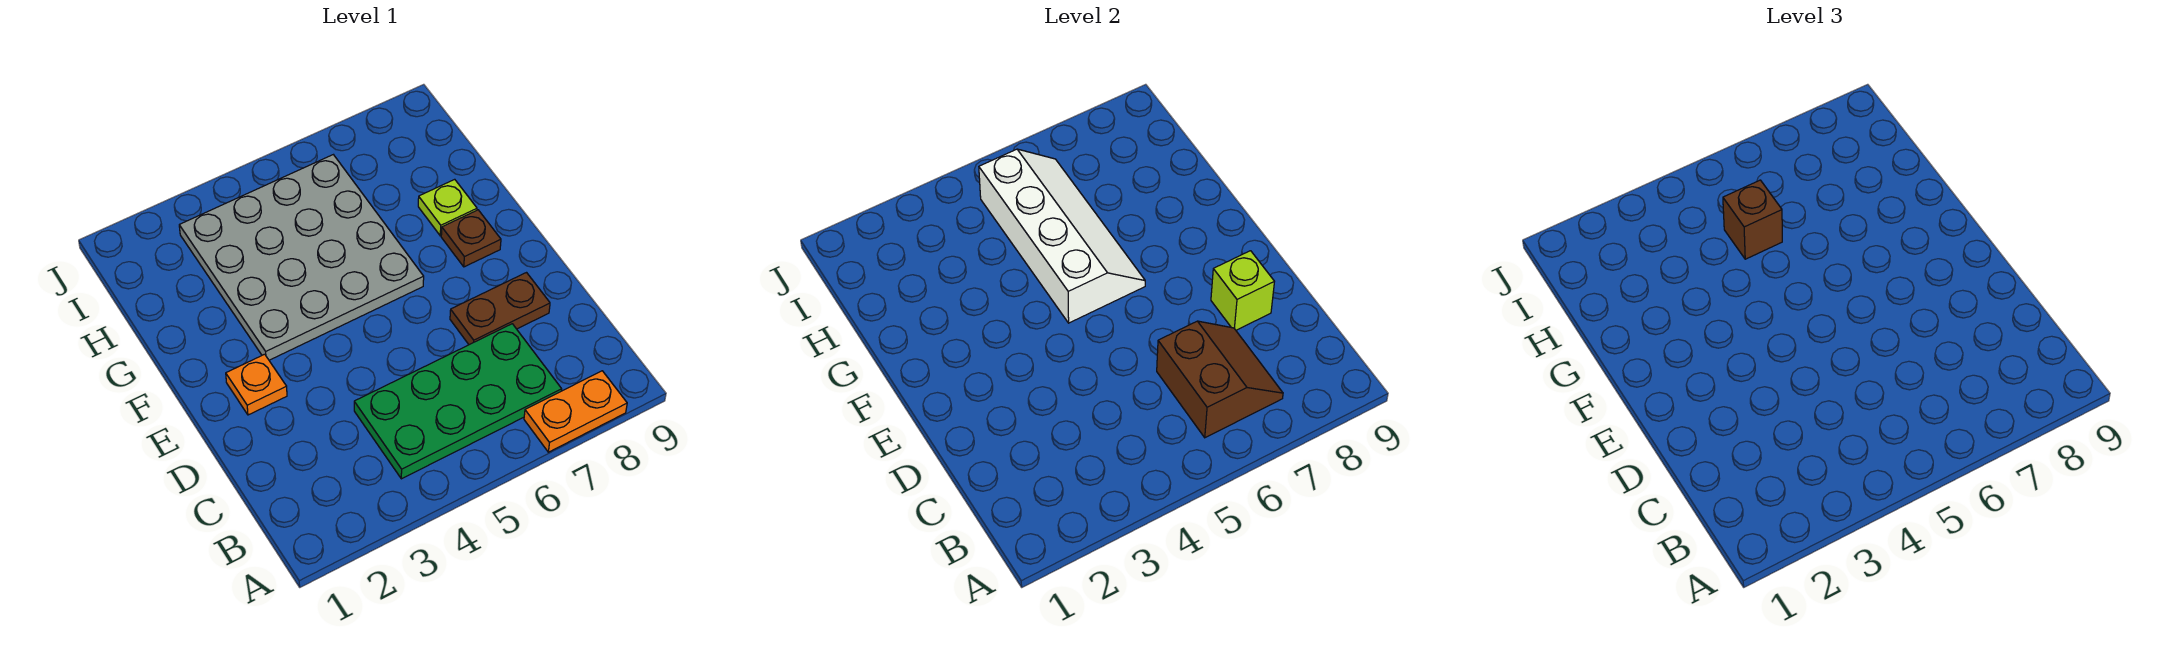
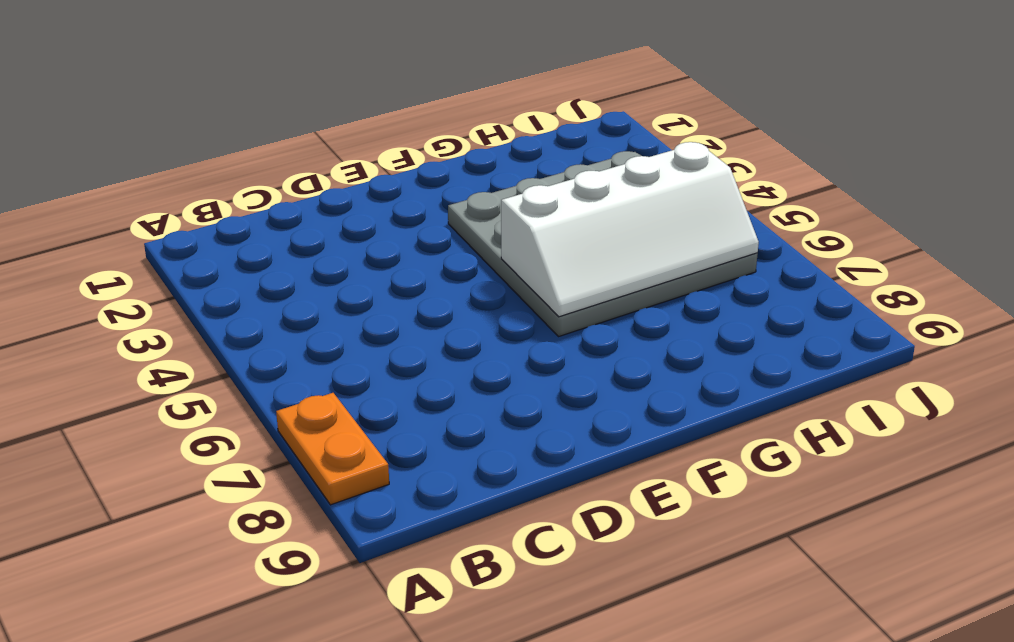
none -> green plate B4:C7 level 1
none -> brown plate D7:D8 level 1

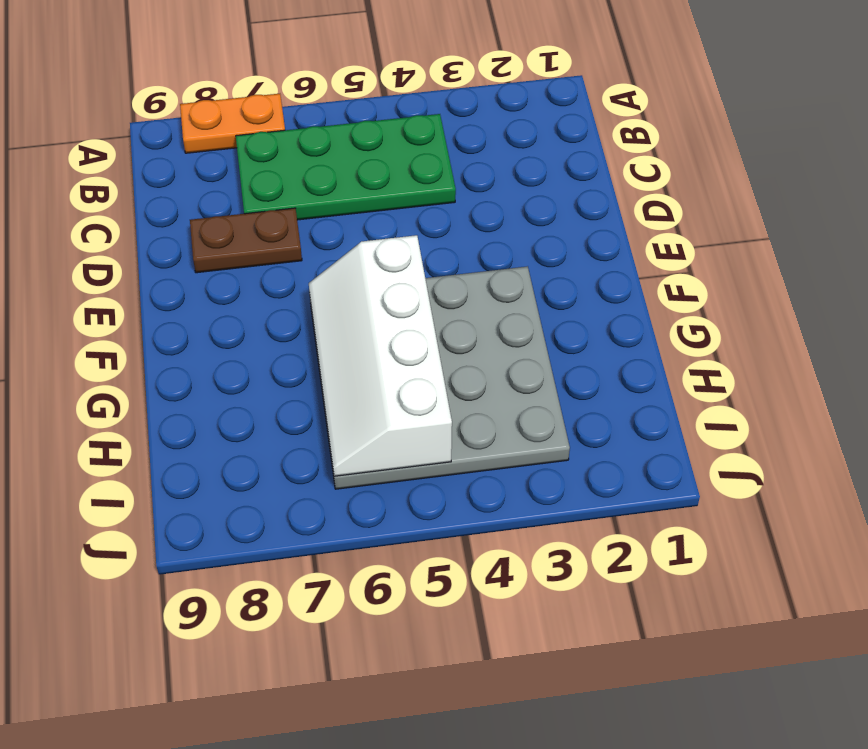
none -> orange plate E2 level 1
none -> brown plate F8 level 1

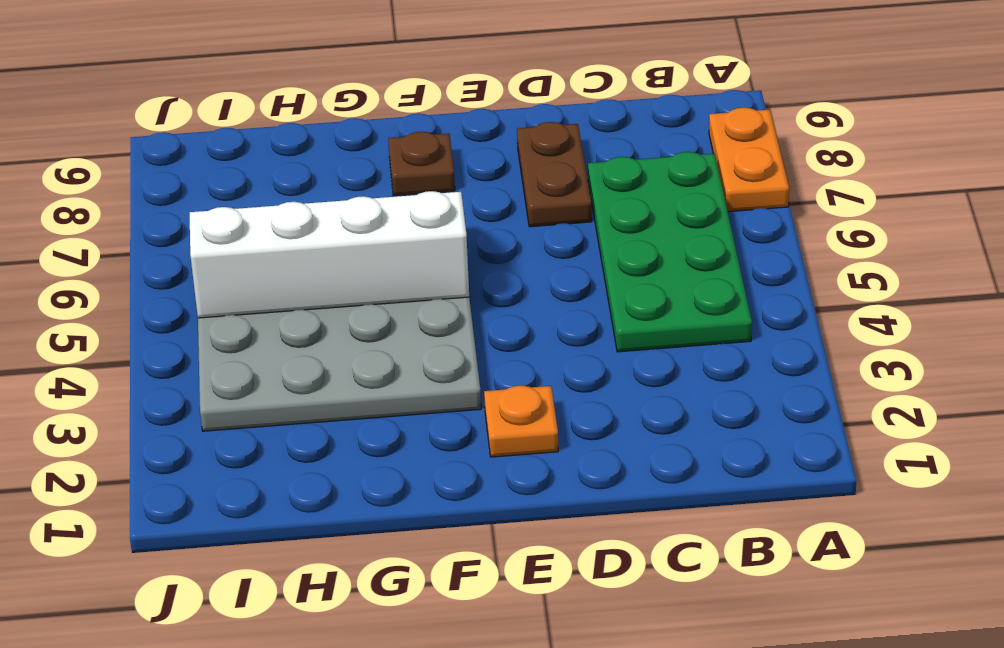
none -> lime plate G8 level 1
none -> brown slope B6:C7 level 2 top 6

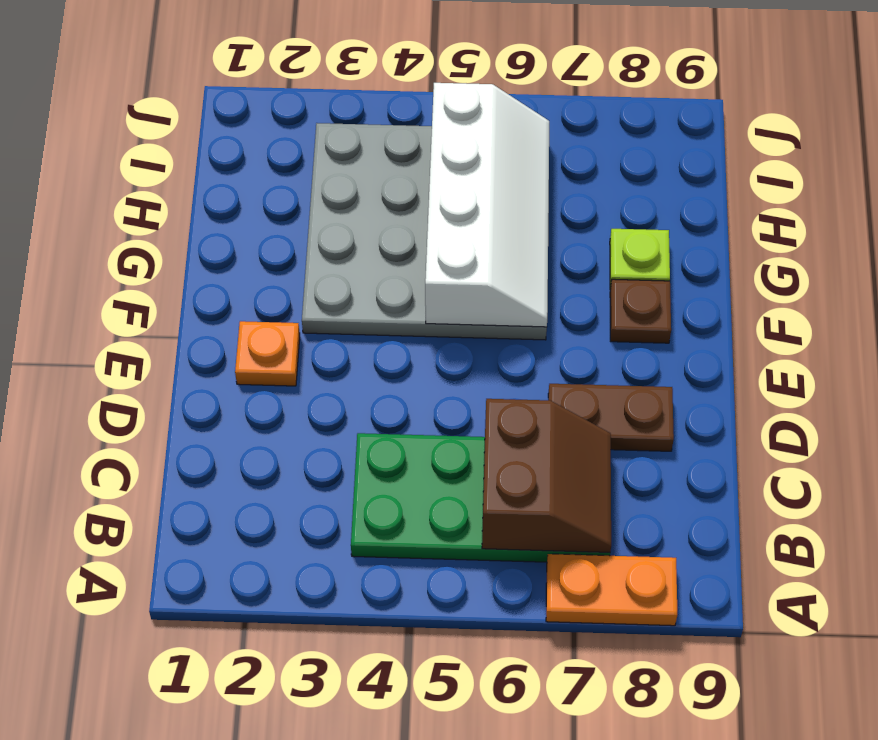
none -> lime brick D8 level 2
none -> brown brick H5 level 3

